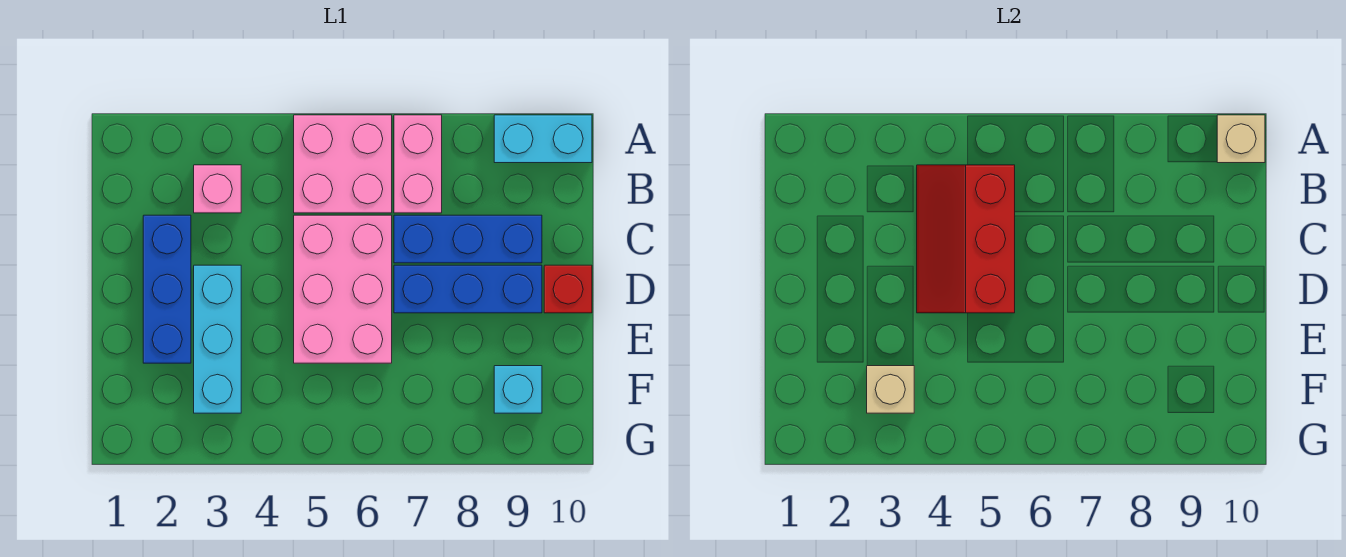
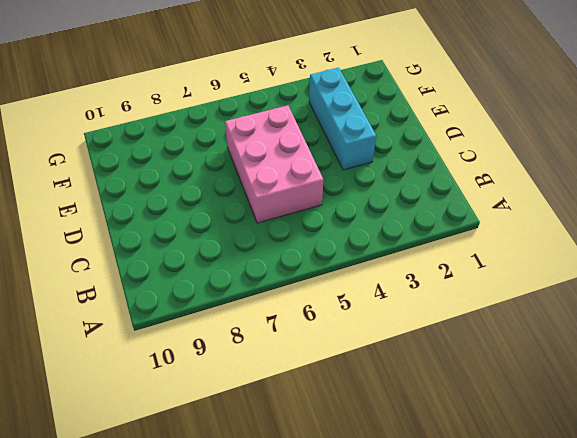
none -> pink brick A5:B6 level 1
none -> pink brick A7:B7 level 1
none -> cyan brick A9:A10 level 1

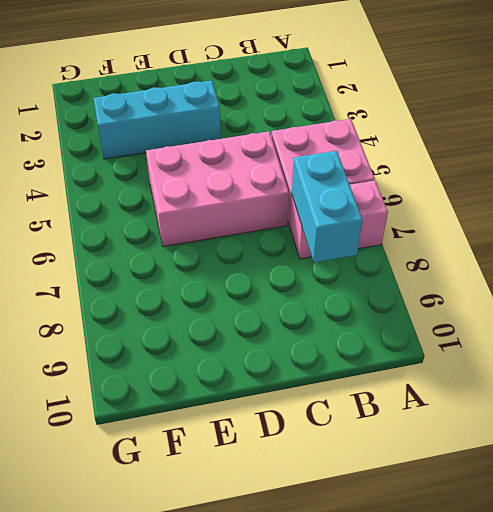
cyan brick B7:B8 level 2 -> cyan brick A9:A10 level 1
none -> pink brick B3 level 1
none -> blue brick C2:E2 level 1
none -> blue brick C7:C9 level 1

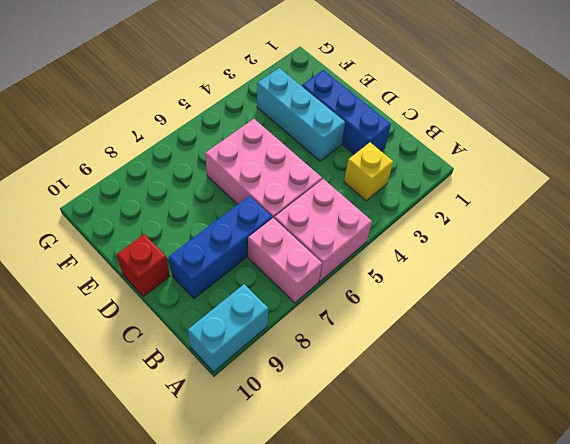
yellow brick B3 level 1 -> pink brick B3 level 1
none -> blue brick D7:D9 level 1
none -> cyan brick F9 level 1
none -> tan brick A10 level 2

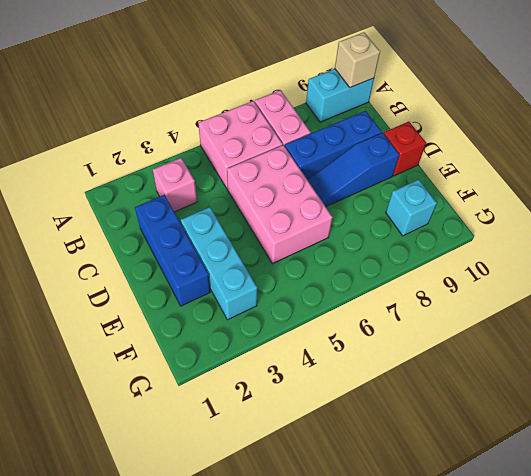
blue slope D7:D9 level 1 top 9 -> blue brick D7:D9 level 1
none -> red slope B4:D5 level 2 top 5
none -> tan brick F3 level 2

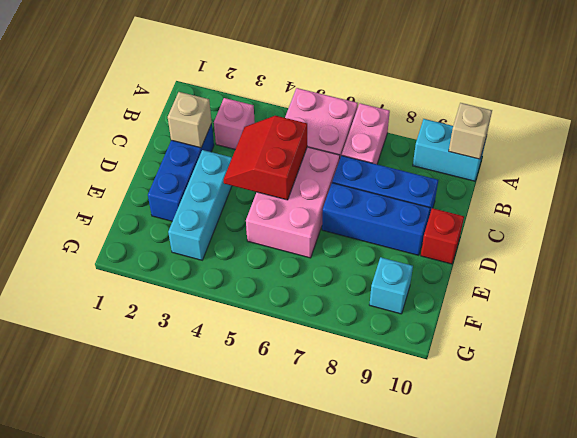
tan brick C2 level 2 -> tan brick F3 level 2
red slope C4:D5 level 2 top 5 -> red slope B4:D5 level 2 top 5

